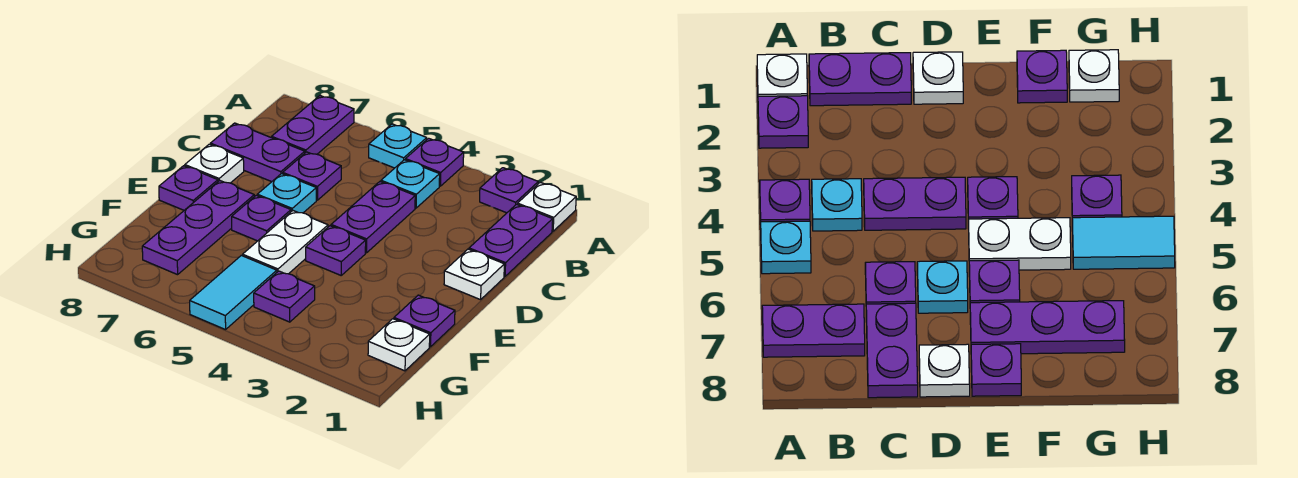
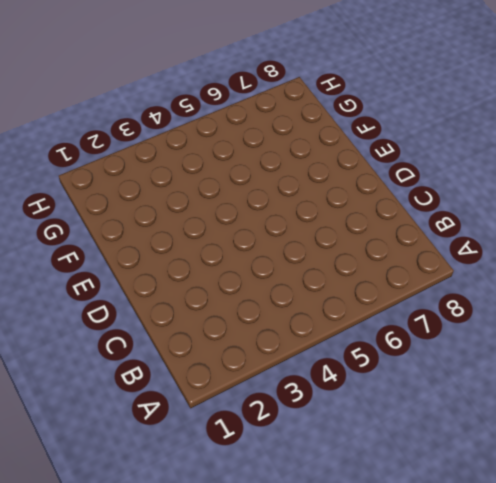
none -> white plate A1 level 1
none -> purple plate A2 level 1
none -> purple plate A4 level 1

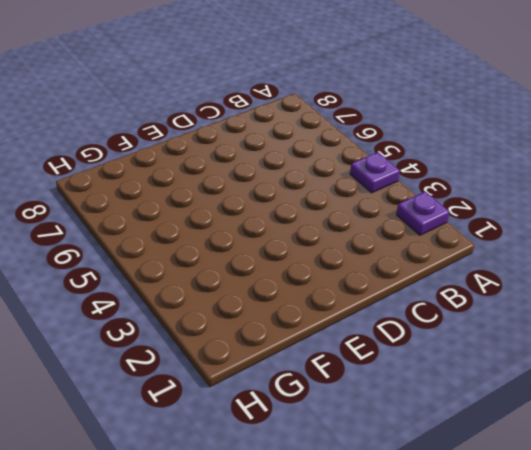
none -> white plate A1 level 1
none -> cyan plate A5 level 1
none -> purple plate A7:B7 level 1

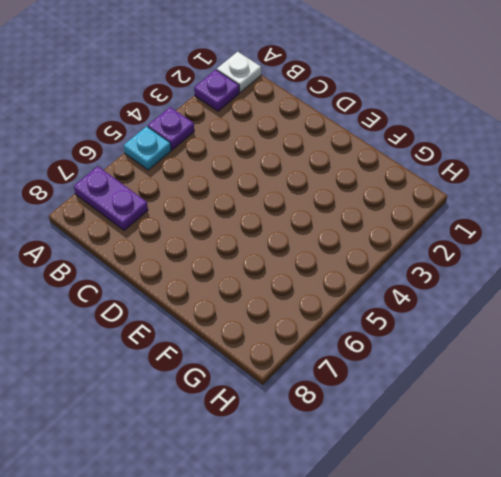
none -> purple plate B1:C1 level 1
none -> cyan plate B4 level 1
none -> purple plate C4:D4 level 1

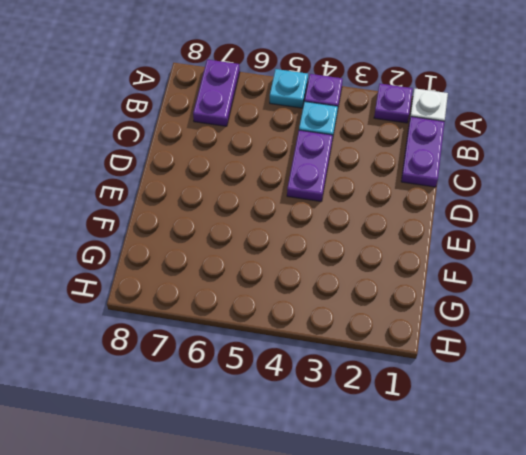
none -> purple plate C6 level 1
none -> purple plate C7:C8 level 1
none -> white plate D1 level 1

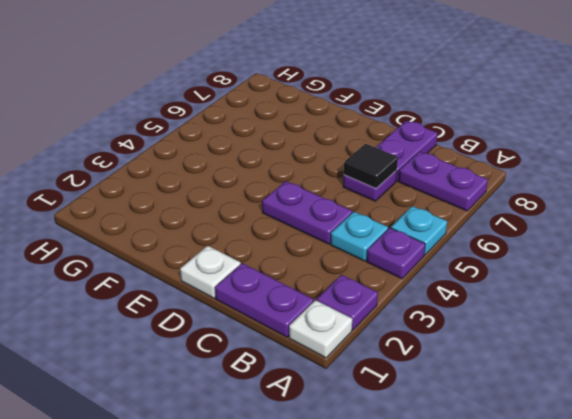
black tile C6 level 2 -> none
none -> cyan plate D6 level 1
none -> white plate D8 level 1
none -> purple plate E4 level 1

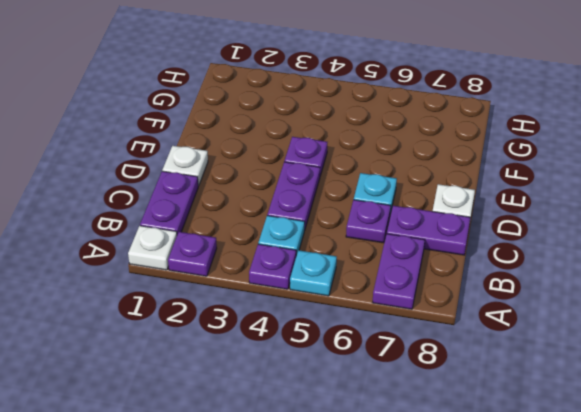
none -> white plate E5:F5 level 1
none -> purple plate E6 level 1
none -> purple plate E7:G7 level 1

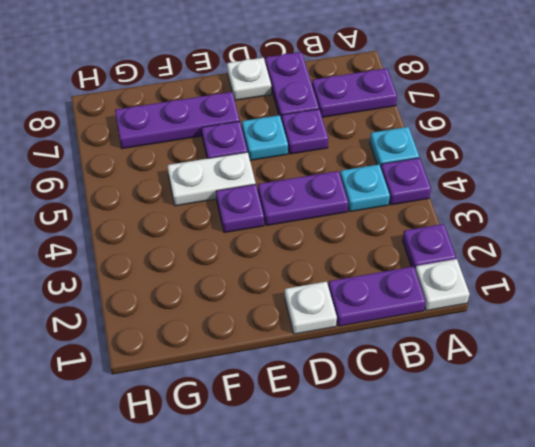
none -> purple plate E8 level 1
none -> purple plate F1 level 1
none -> white plate G1 level 1

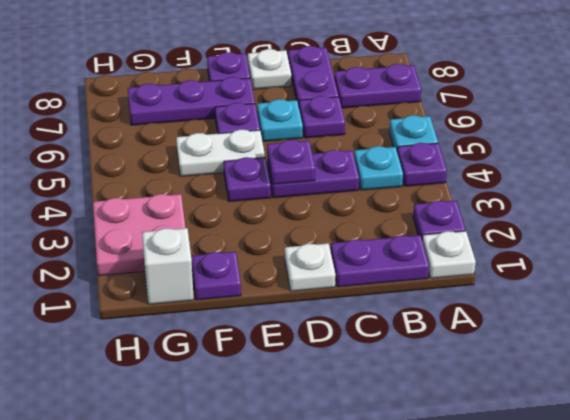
purple plate D4 level 2 -> purple plate G4 level 1
white brick G1 level 1 -> white plate G1 level 1
pink plate G2:H3 level 1 -> none
none -> cyan tile G5:H5 level 1

